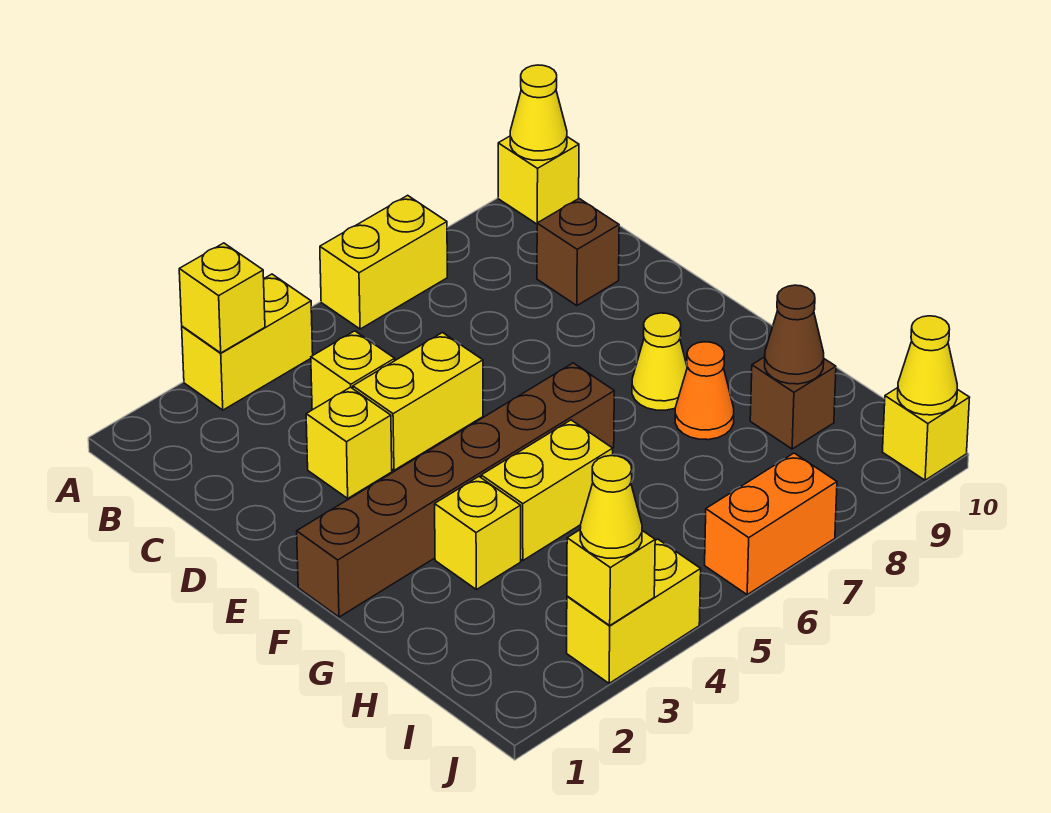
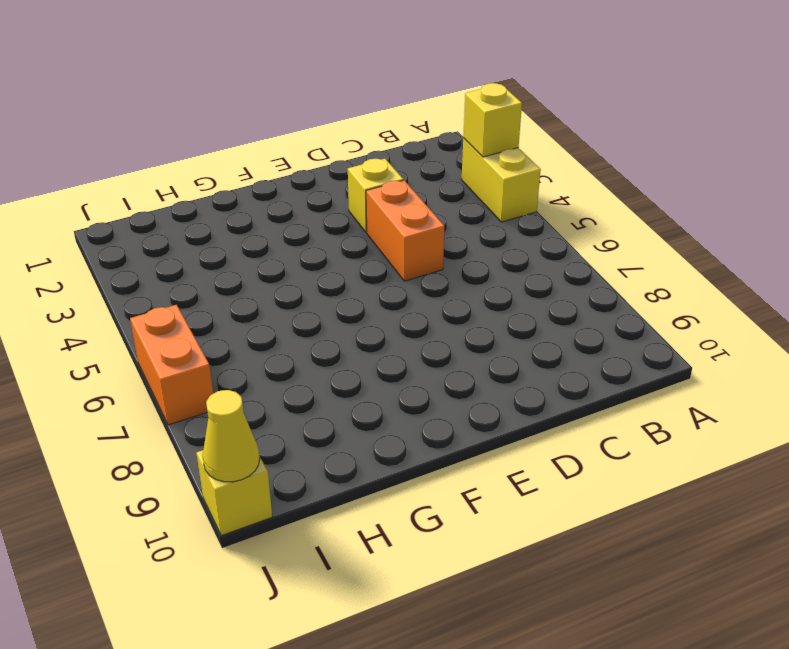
orange brick D4:D5 level 1 -> yellow brick D4:D5 level 1
none -> yellow brick A6:A7 level 1
none -> yellow brick A10 level 1
none -> yellow brick C4 level 1

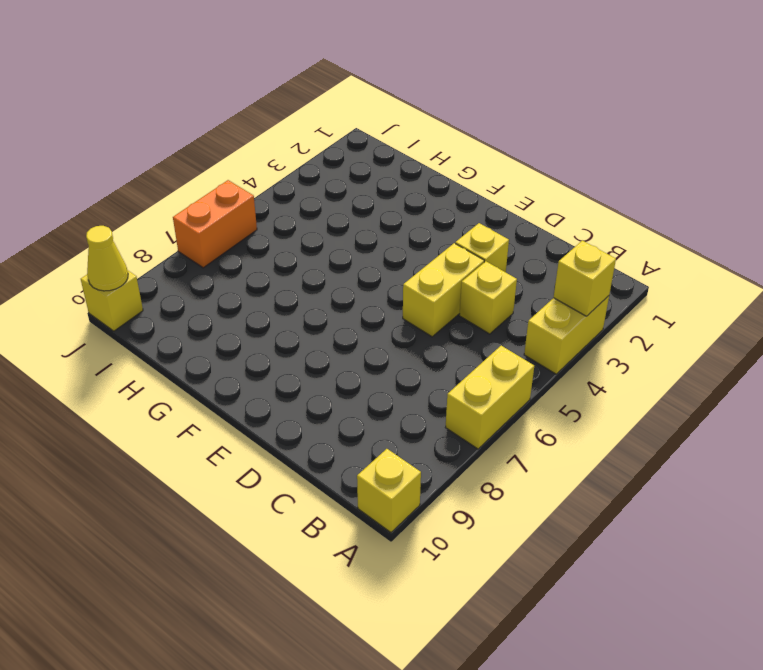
none -> brown brick C9 level 1
none -> brown brick F1:F6 level 1
none -> yellow cone F8 level 1

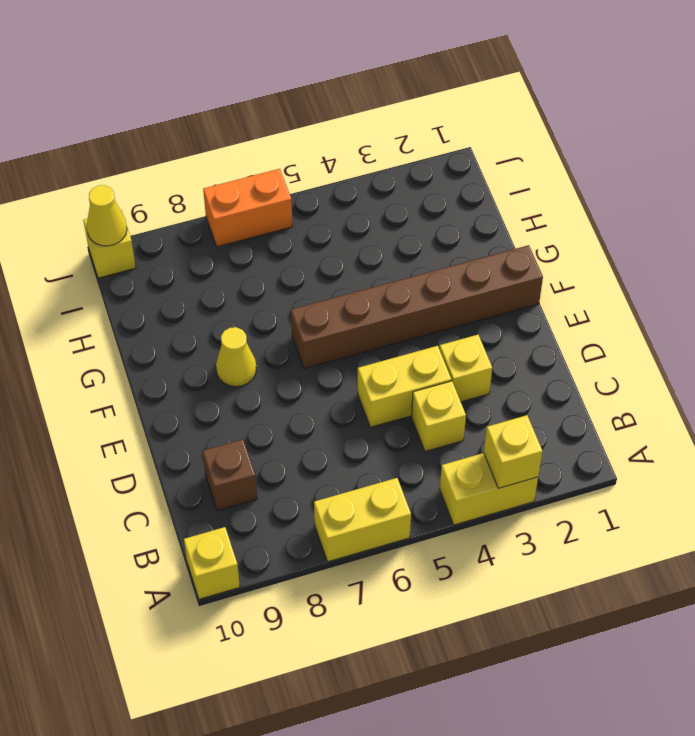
none -> yellow brick G3 level 1
none -> yellow brick G4:G5 level 1
none -> orange cone G8 level 1

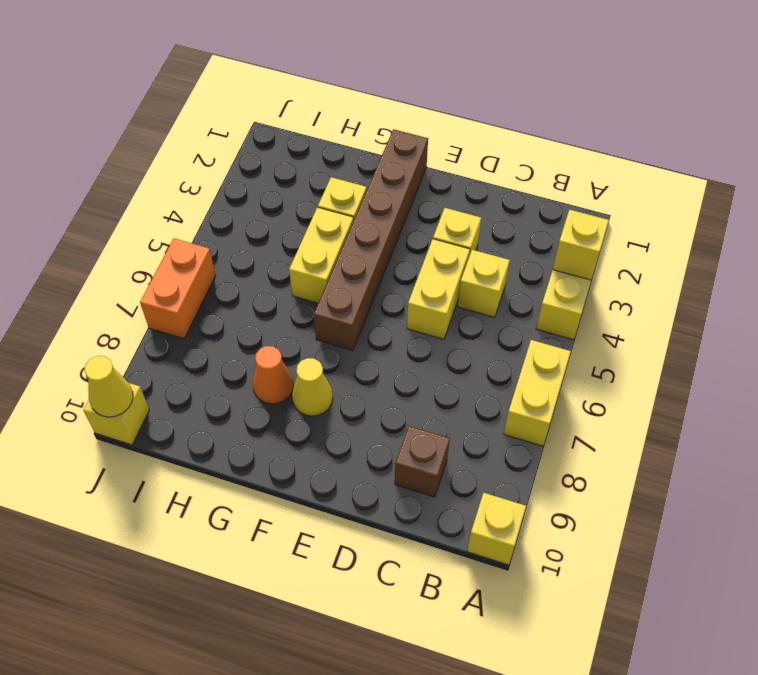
none -> brown brick H9 level 1
none -> yellow brick J3:J4 level 1
none -> yellow cone A10 level 2

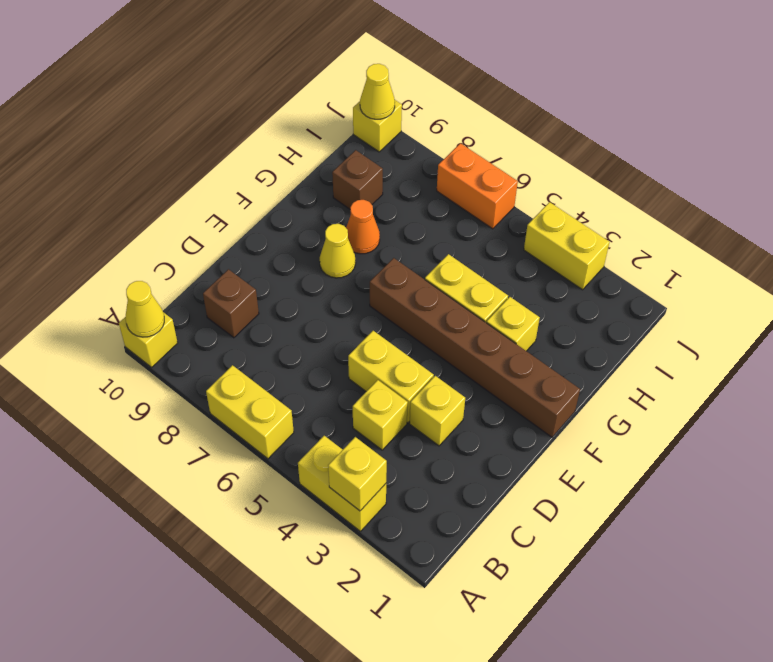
none -> brown cone H9 level 2
none -> yellow brick J3 level 2
none -> yellow cone J3 level 3

